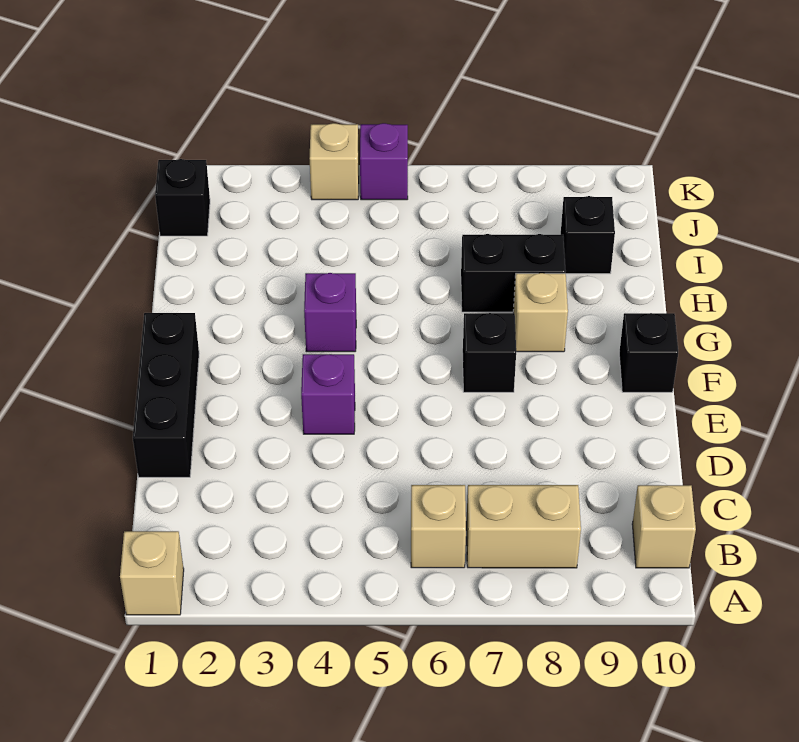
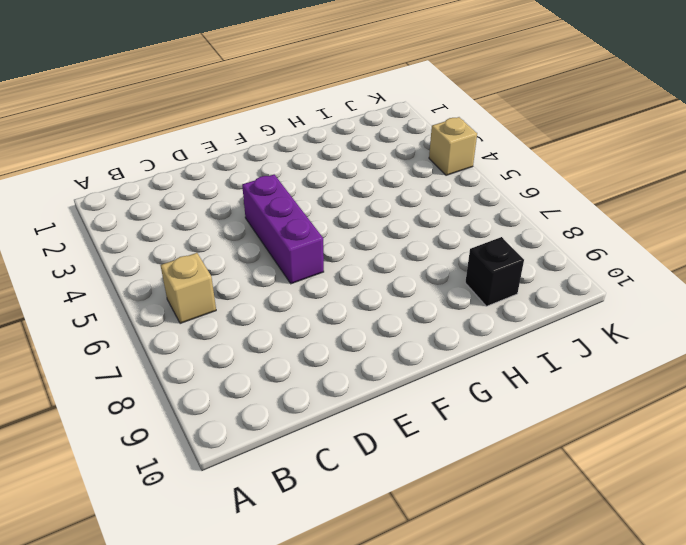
purple brick E4:E6 level 1 -> purple brick E4 level 1
none -> tan brick A1 level 1
none -> tan brick B7:B8 level 1
none -> tan brick B10 level 1

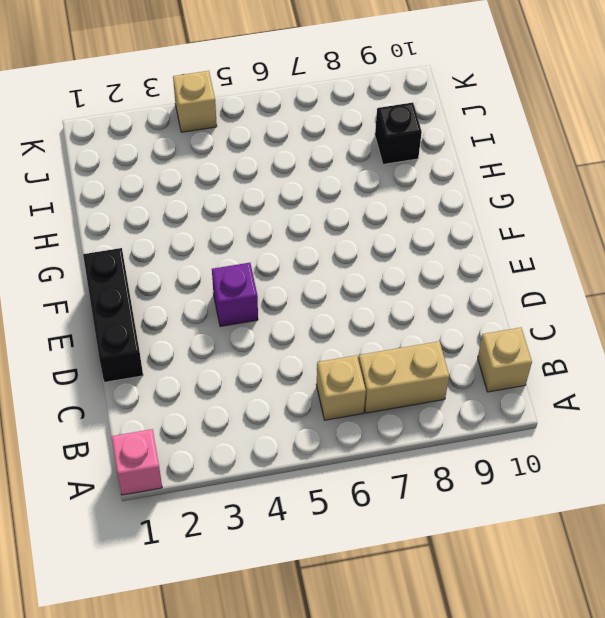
pink brick A1 level 1 -> tan brick A1 level 1
none -> black brick F7 level 1
none -> black brick F10 level 1
none -> purple brick G4 level 1

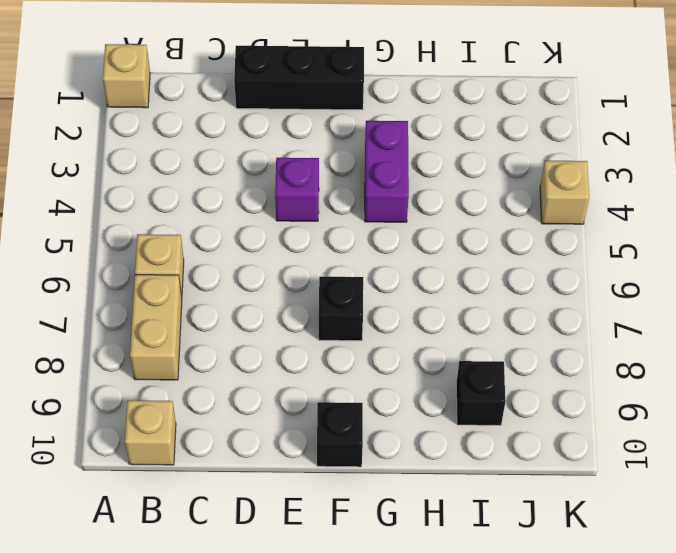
purple brick G3:G4 level 1 -> purple brick G4 level 1
none -> tan brick G8 level 1
none -> black brick H7:H8 level 1
none -> black brick J1 level 1

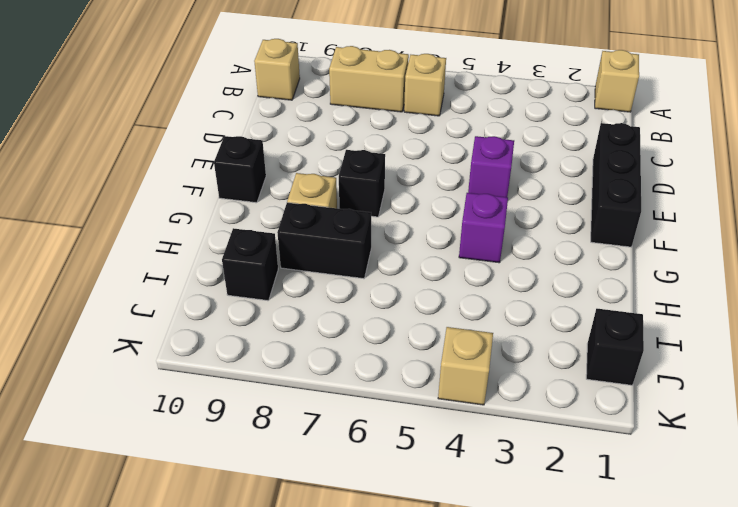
none -> purple brick K5 level 1

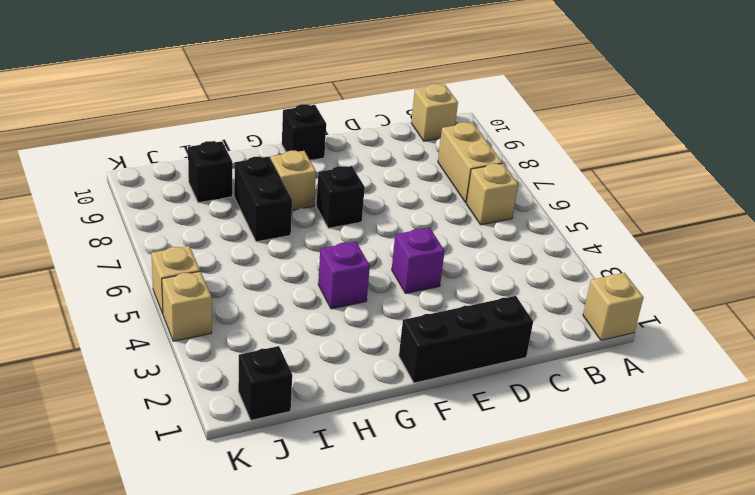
tan brick K5 level 1 -> purple brick K5 level 1

